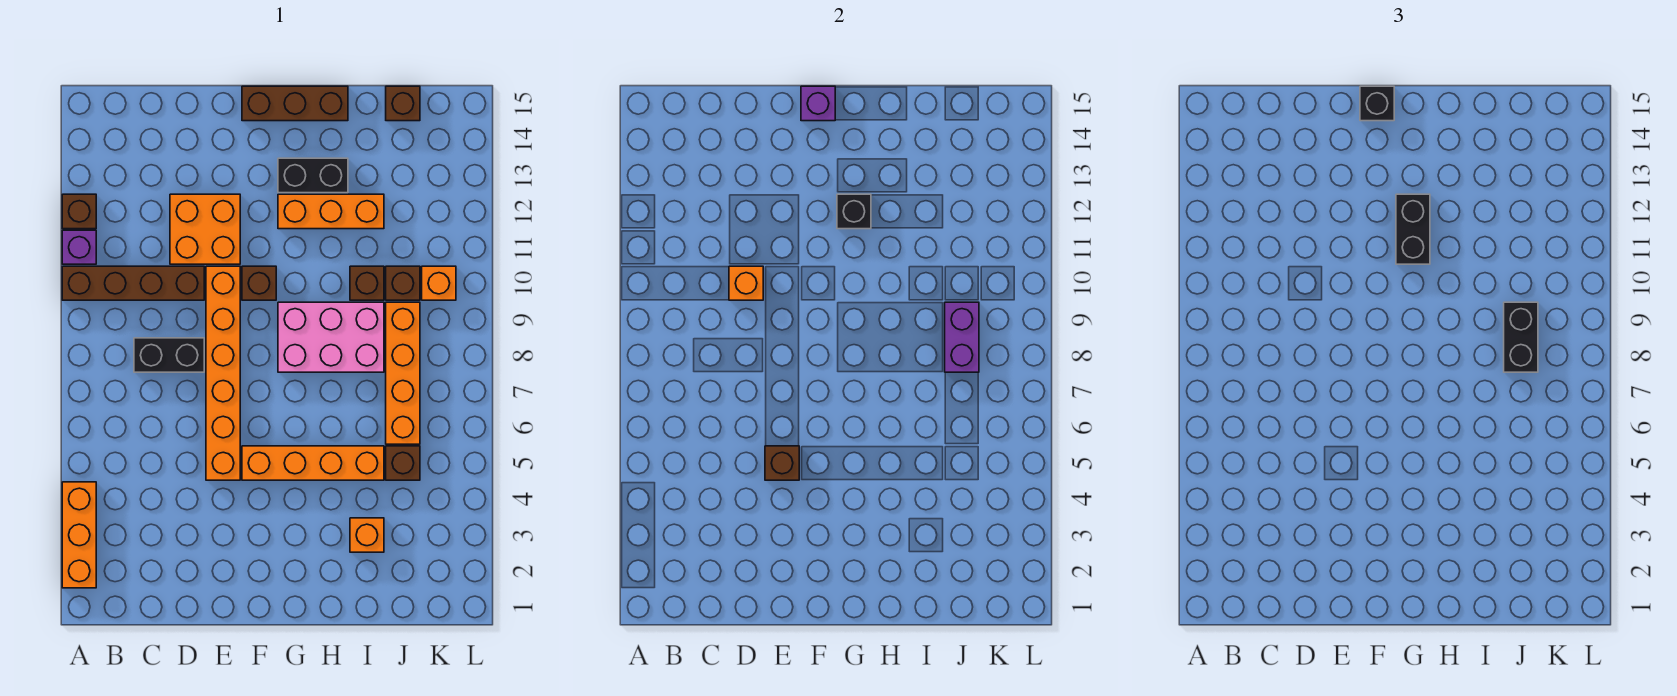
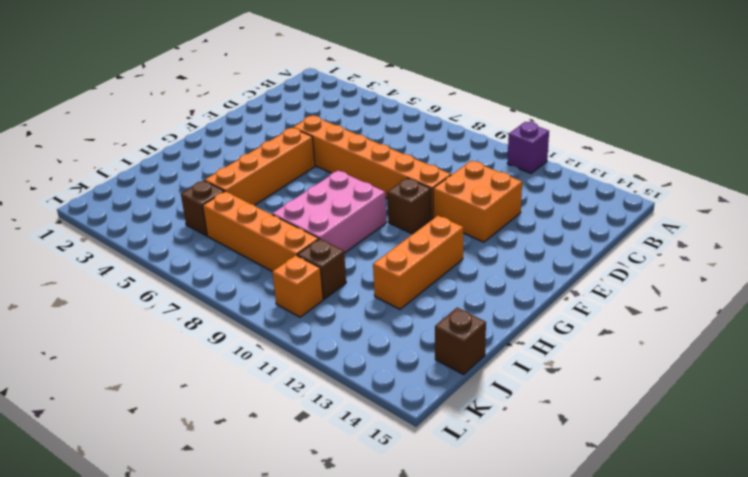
none -> orange brick A2:A4 level 1
none -> brown brick A10:D10 level 1
none -> brown brick A12 level 1

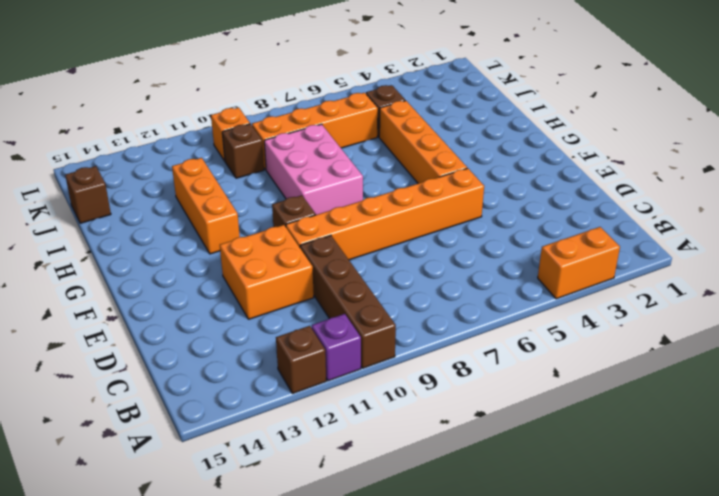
orange brick A3:A4 level 1 -> orange brick A2:A4 level 1
none -> black brick C8:D8 level 1
none -> brown brick F15:H15 level 1
none -> black brick G13:H13 level 1

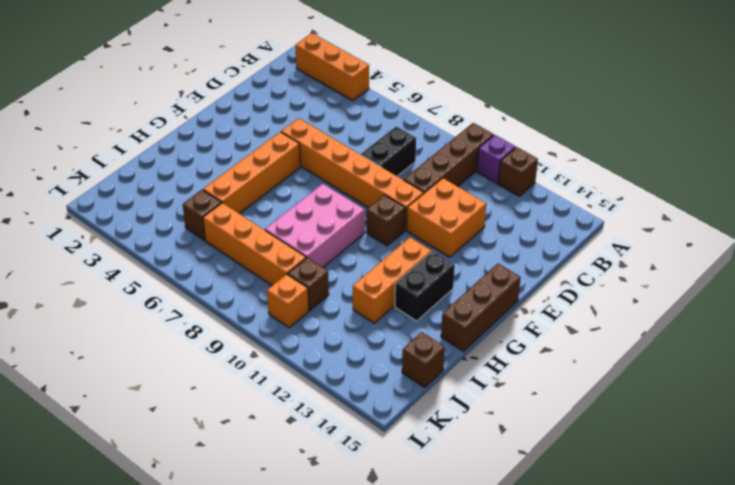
none -> orange brick I3 level 1
none -> brown brick I10 level 1
none -> orange brick D10 level 2

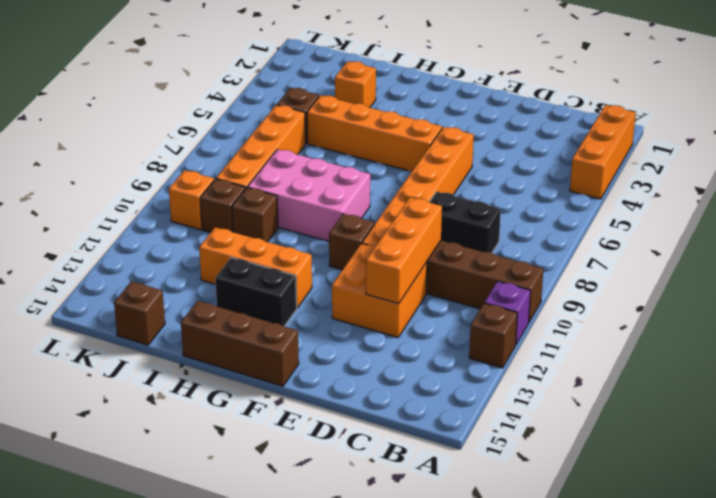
orange brick D10:D12 level 2 -> orange brick D10 level 2
none -> brown brick E5 level 2
none -> purple brick F15 level 2
none -> black brick G12 level 2

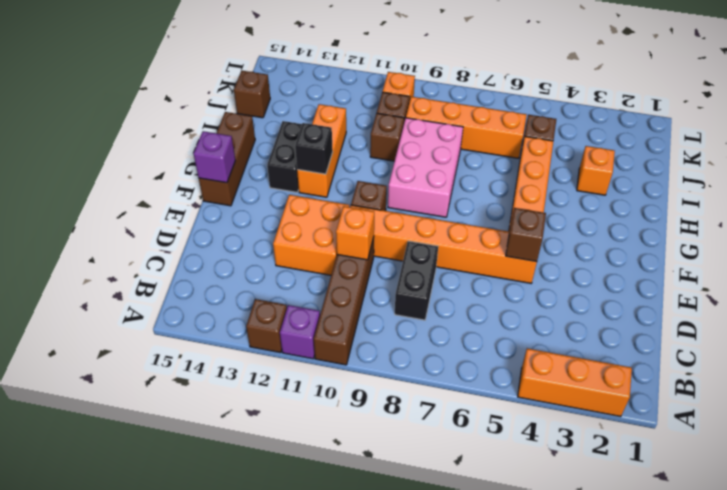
none -> purple brick J8:J9 level 2
none -> black brick F15 level 3
none -> black brick G11:G12 level 3

